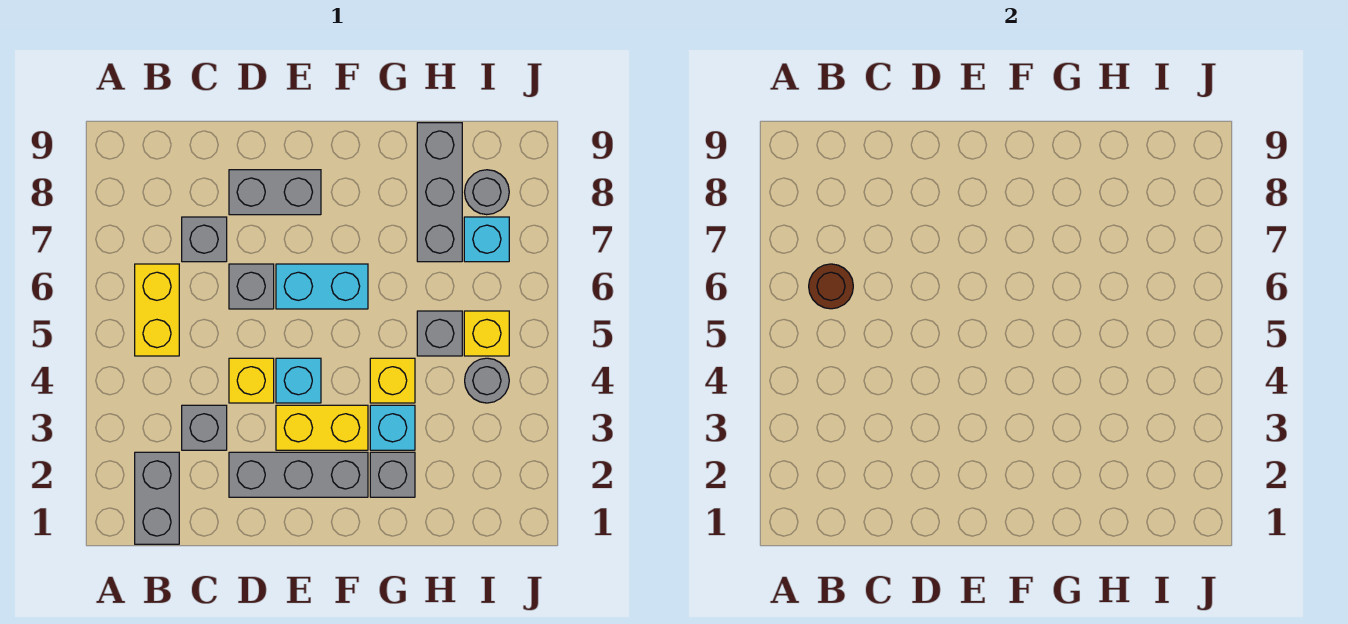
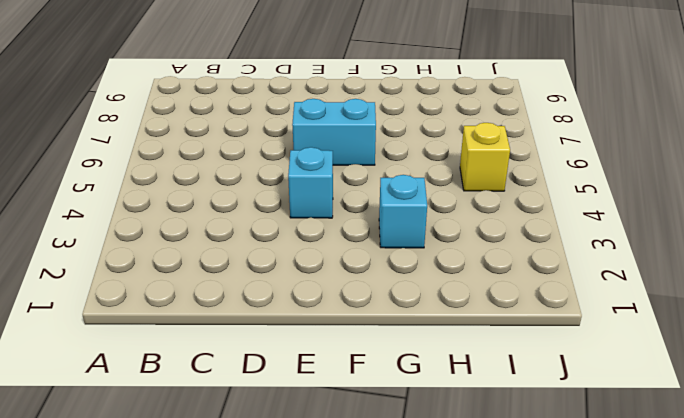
none -> grey brick B1:B2 level 1
none -> yellow brick B5:B6 level 1
none -> grey brick C3 level 1

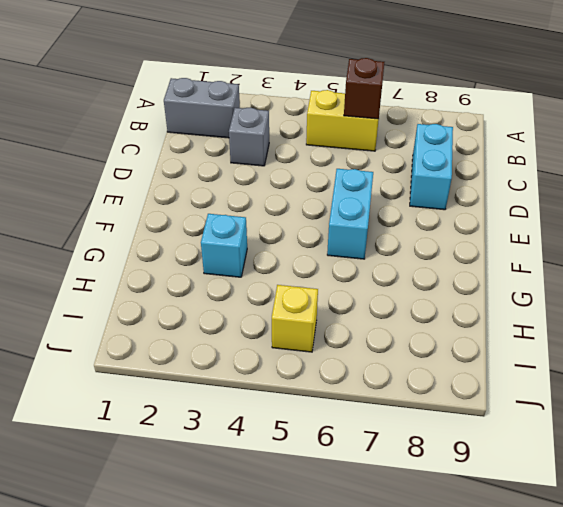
brown brick B6 level 2 -> brown round brick B6 level 2
cyan brick C8:D8 level 1 -> grey brick D8:E8 level 1
none -> grey brick C7 level 1
none -> grey brick D2:F2 level 1
none -> yellow brick D4 level 1

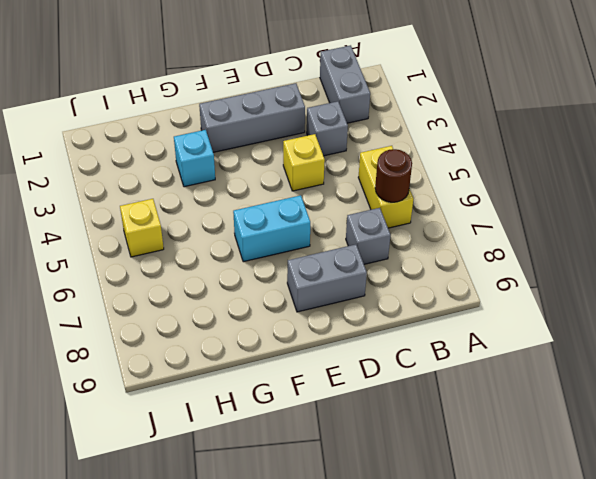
none -> grey brick D6 level 1
none -> yellow brick E3:F3 level 1
none -> cyan brick E4 level 1

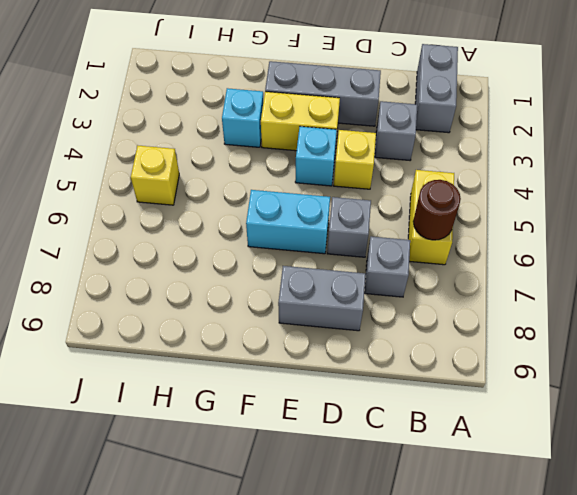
none -> grey brick G2 level 1
none -> yellow brick G4 level 1
none -> grey brick H5 level 1

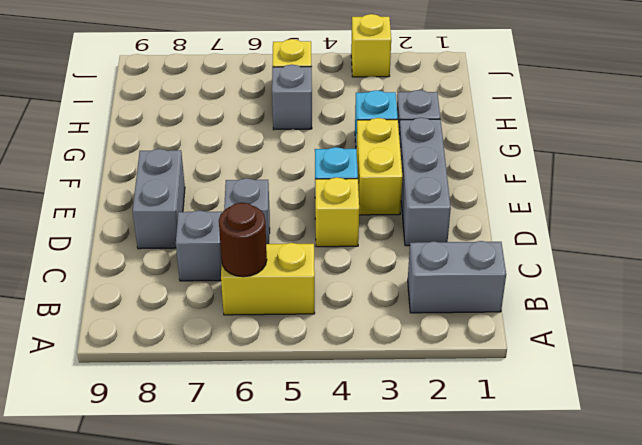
yellow brick J3 level 1 -> yellow brick G4 level 1
none -> grey brick C3 level 1
none -> cyan brick E6:F6 level 1
none -> grey brick H7:H9 level 1

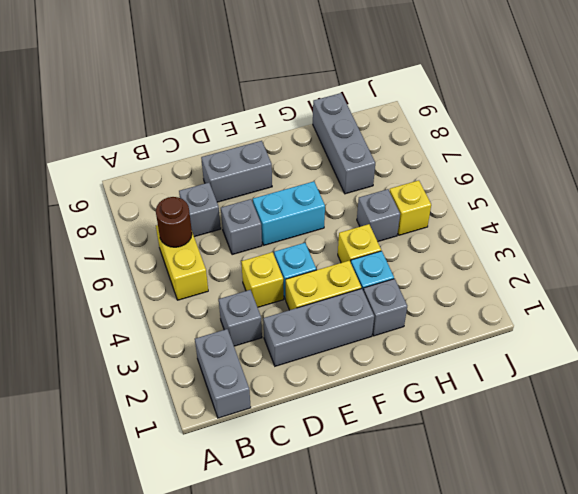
none -> grey round brick I4 level 1
none -> cyan brick I7 level 1
none -> grey round brick I8 level 1

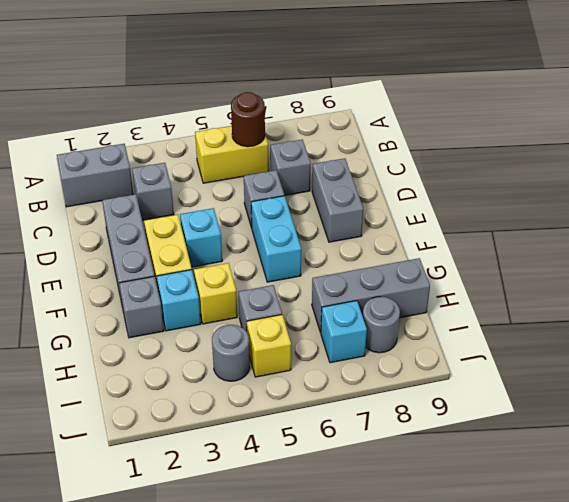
none -> yellow brick D4 level 1

